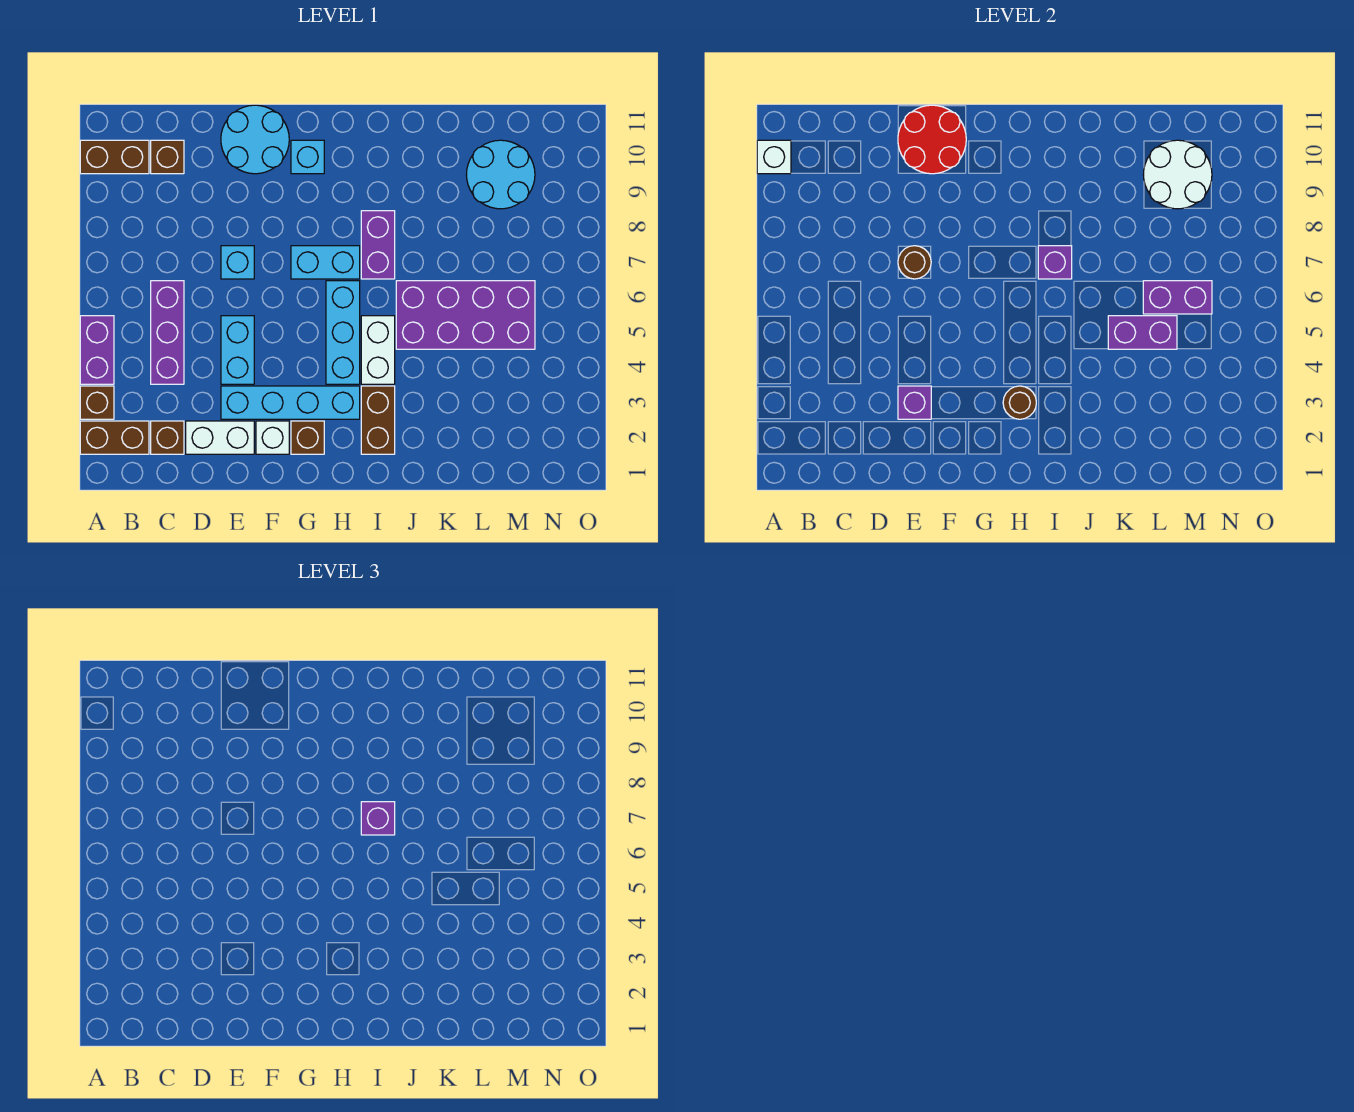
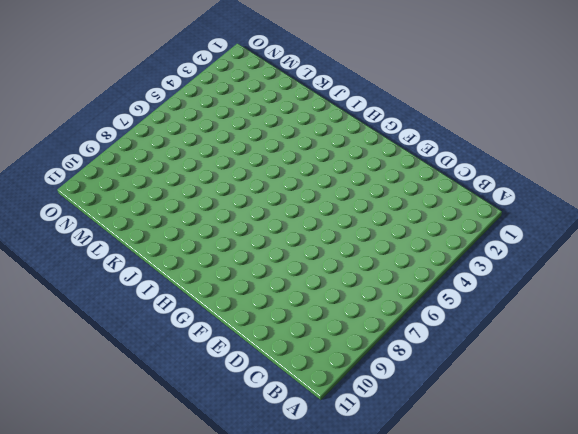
none -> brown brick A2:B2 level 1
none -> brown brick A3 level 1
none -> purple brick A4:A5 level 1
none -> brown brick A10:B10 level 1

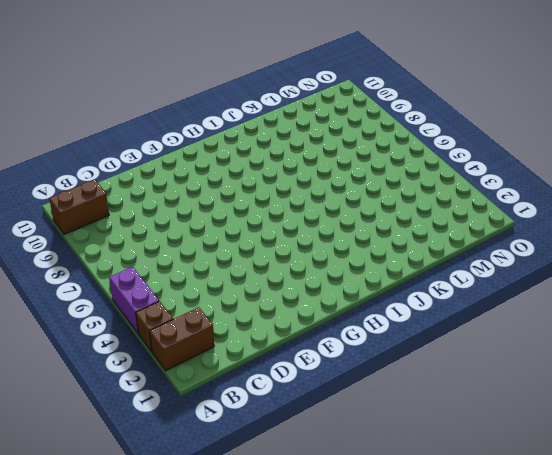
none -> brown brick C2 level 1
none -> purple brick C4:C6 level 1
none -> brown brick C10 level 1
none -> white brick D2:E2 level 1

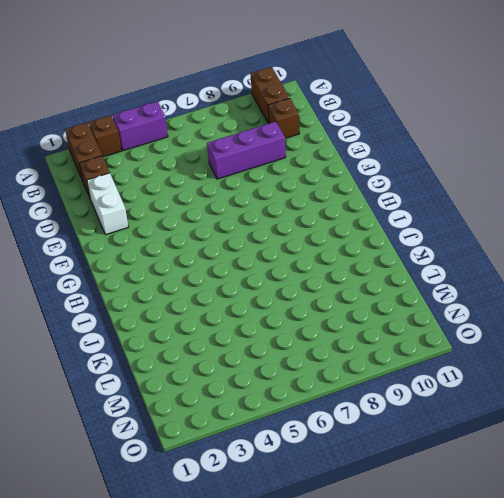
purple brick D7:D9 level 1 -> purple brick C4:C6 level 1
none -> cyan brick E3:H3 level 1
none -> cyan brick E4:E5 level 1
none -> cyan brick E7 level 1
none -> cyan round brick E10:F11 level 1

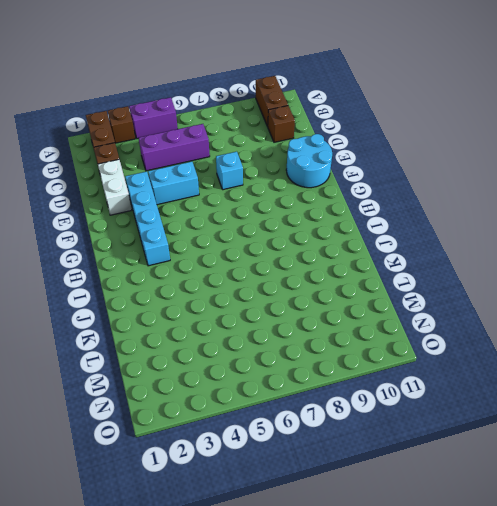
none -> white brick F2 level 1
none -> brown brick G2 level 1
none -> cyan brick G7:H7 level 1
none -> cyan brick G10 level 1

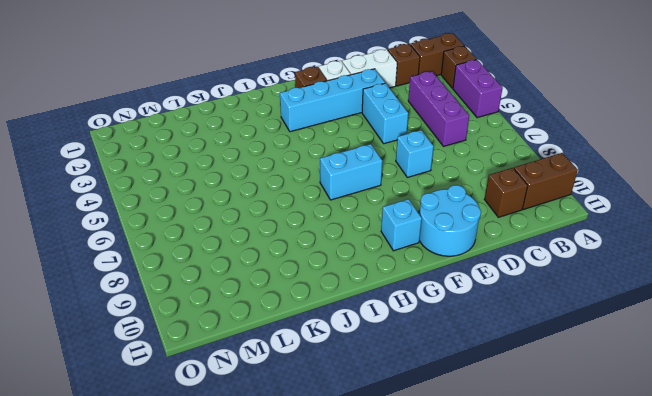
none -> cyan brick H4:H6 level 1
none -> brown brick I2:I3 level 1
none -> white brick I4:I5 level 1
none -> purple brick I7:I8 level 1

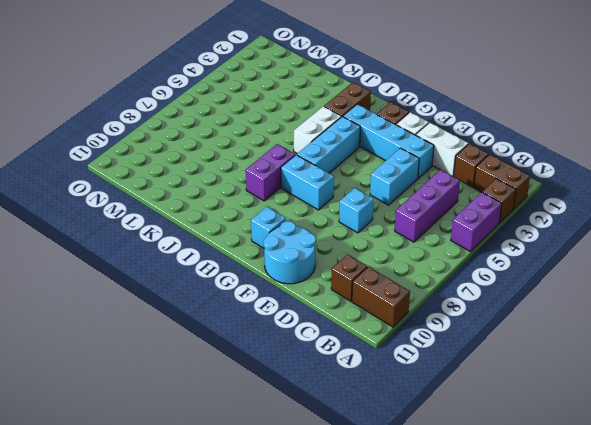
none -> purple brick J5:M6 level 1
none -> cyan round brick L9:M10 level 1
none -> white brick A10 level 2
none -> purple brick E3 level 2

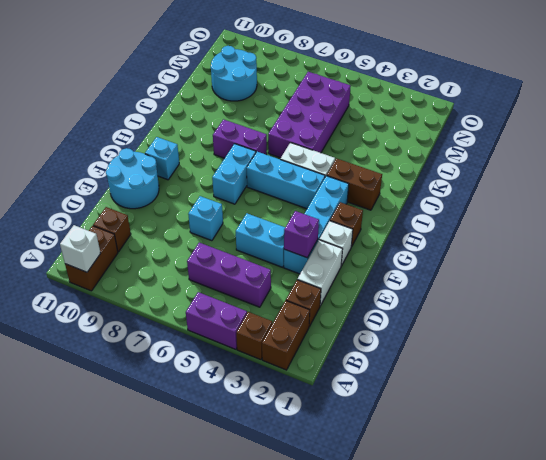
none -> brown round brick E7 level 2
none -> red round brick E10:F11 level 2
none -> brown round brick H3 level 2
none -> purple brick I7 level 2

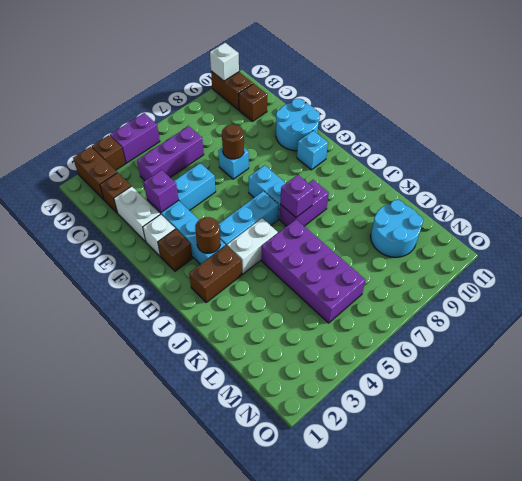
none -> red round brick E10:F11 level 2
none -> purple brick K5:L5 level 2
none -> purple brick L6:M6 level 2
none -> white round brick L9:M10 level 2

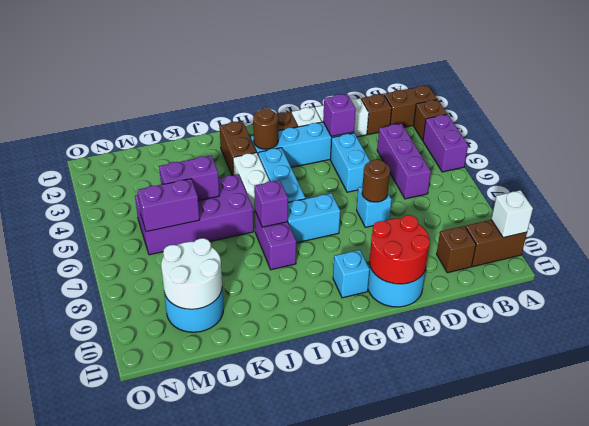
none -> purple brick I7 level 3

